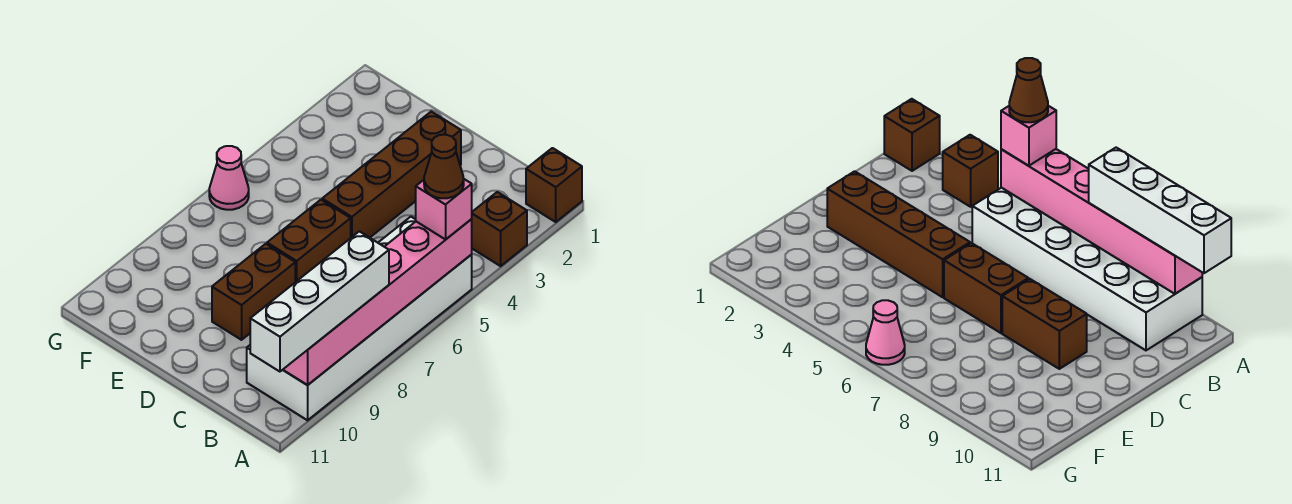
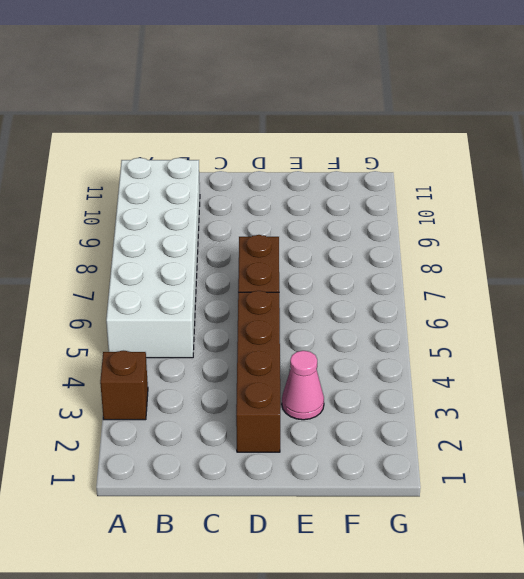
pink cone E3 level 1 -> pink cone G6 level 1
none -> brown brick A1 level 1
none -> brown brick D8:D9 level 1

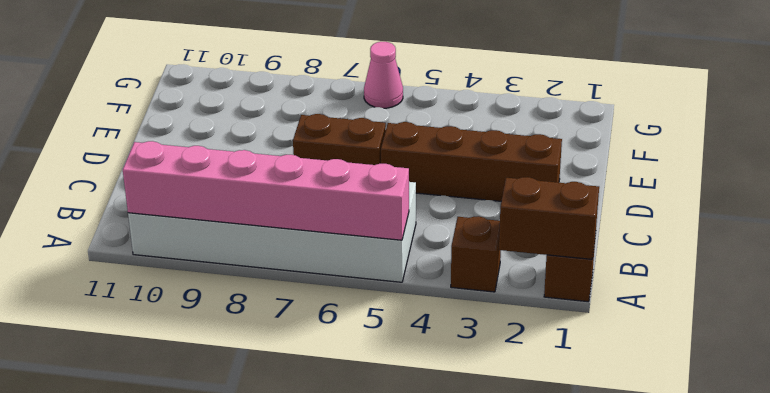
brown brick A1:A2 level 2 -> brown brick D8:D9 level 1
none -> pink brick A5 level 3
none -> white brick A8:A11 level 3

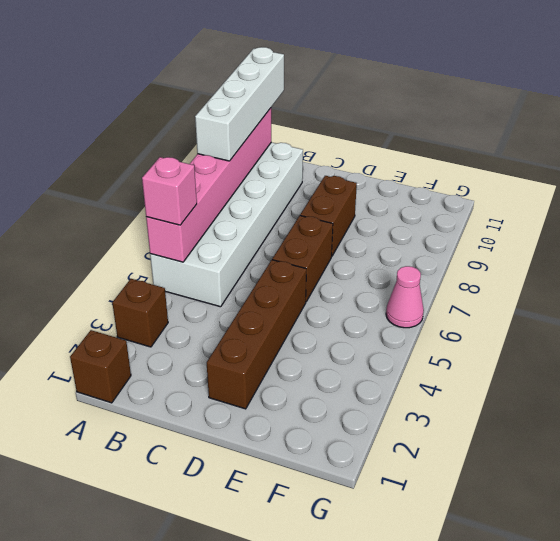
none -> brown cone A5 level 4

